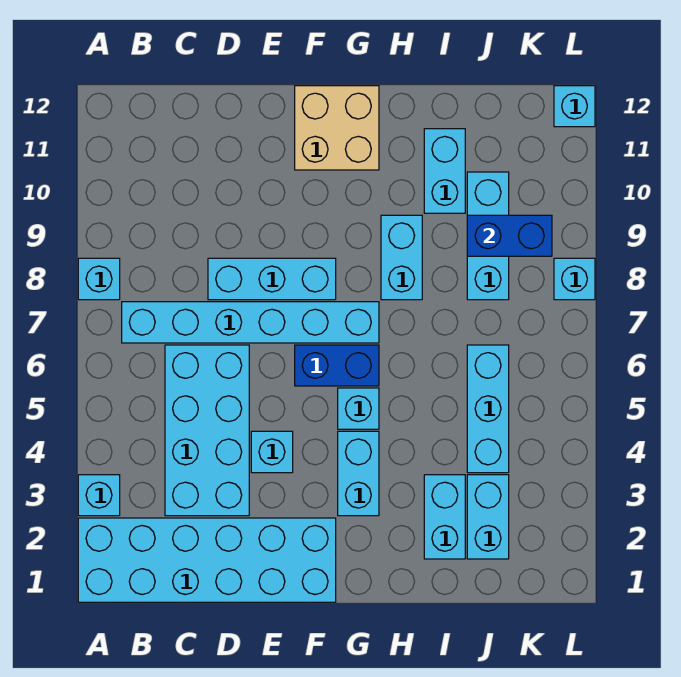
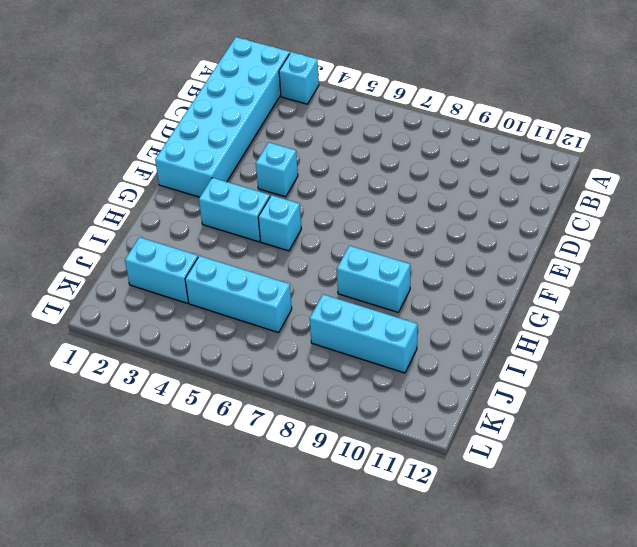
none -> cyan brick A8 level 1
none -> cyan brick B7:G7 level 1
none -> cyan brick C3:D6 level 1

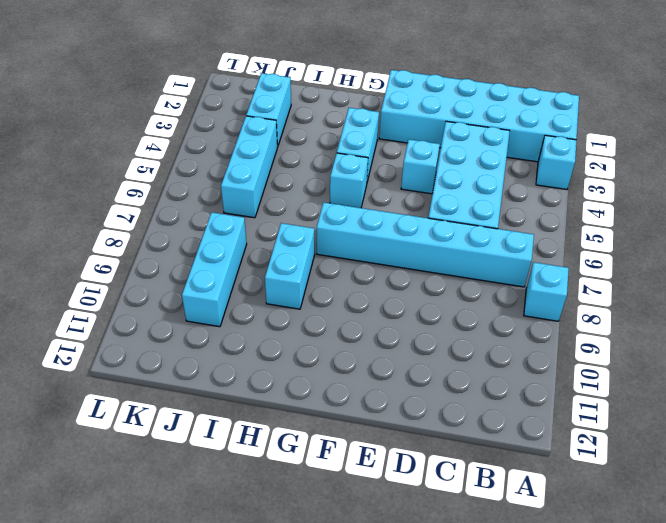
none -> cyan brick D8:F8 level 1
none -> blue brick F6:G6 level 1
none -> tan brick F11:G12 level 1

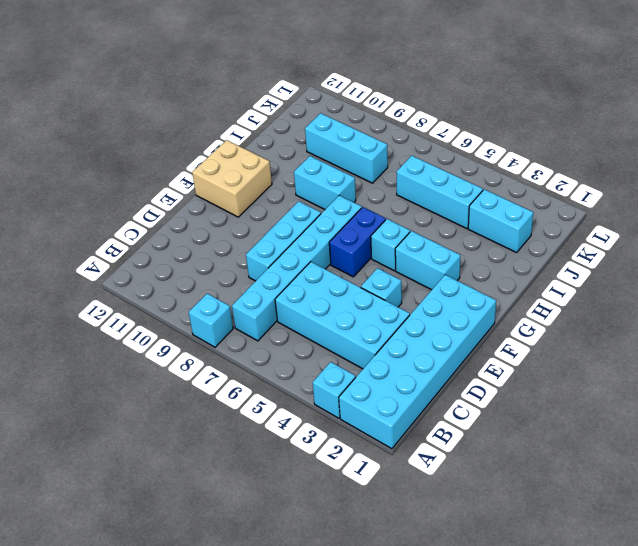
none -> cyan brick I2:I3 level 1
none -> cyan brick I10:I11 level 1
none -> cyan brick L8 level 1

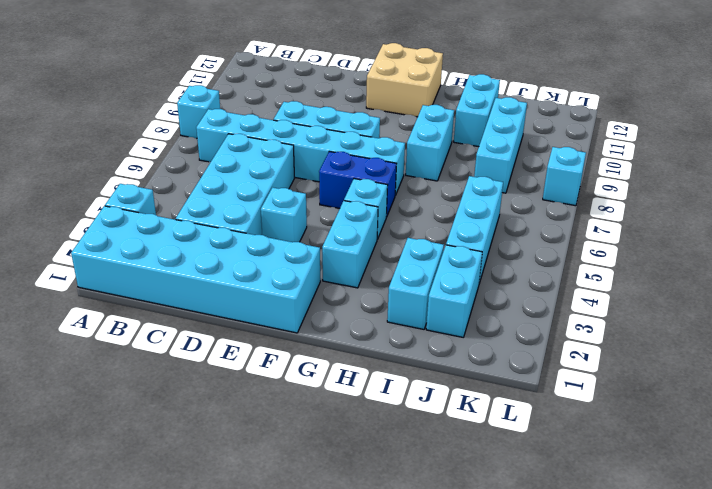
none -> cyan brick L12 level 1
none -> blue brick J9:K9 level 2

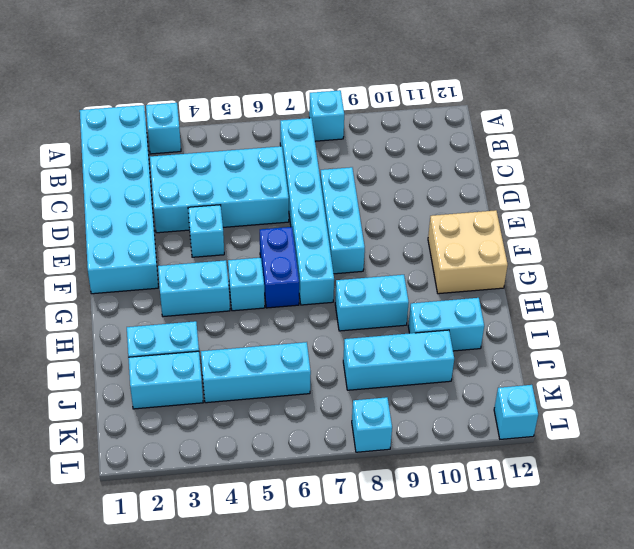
none -> blue brick J9:K9 level 2

